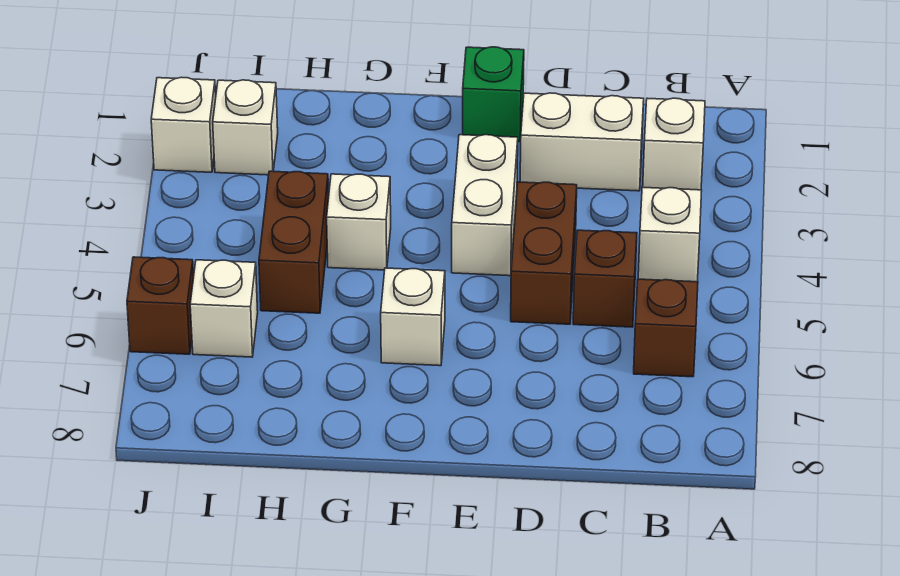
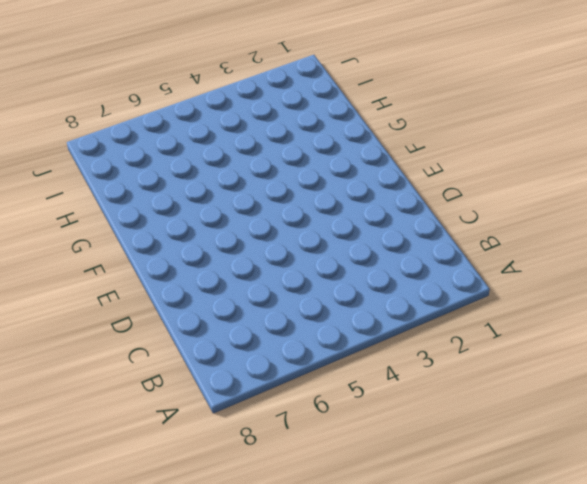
none -> white brick B2 level 1
none -> white brick B4 level 1
none -> brown brick B6 level 1

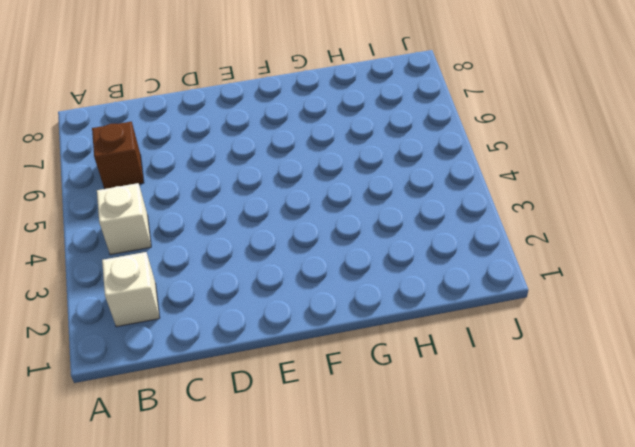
none -> white brick C2:D2 level 1
none -> brown brick C5 level 1
none -> brown brick D4:D5 level 1

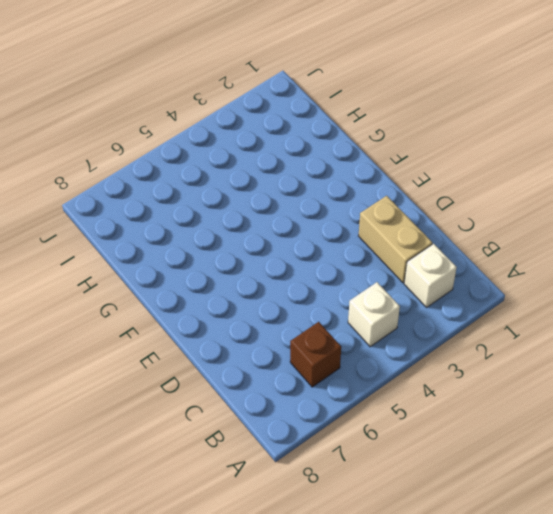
tan brick C2:D2 level 1 -> white brick C2:D2 level 1
none -> brown brick C5 level 1
none -> brown brick D4:D5 level 1
none -> green brick E1 level 1

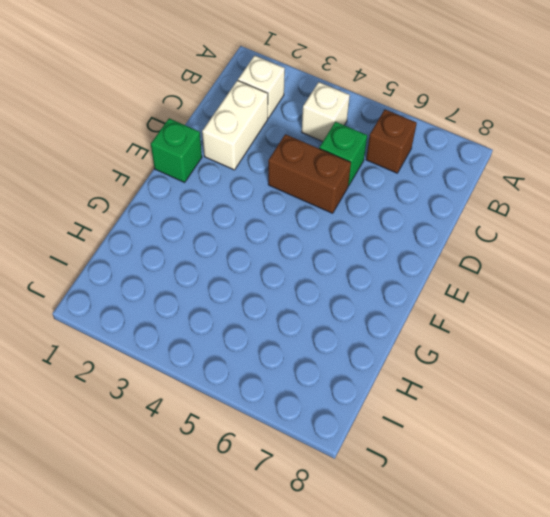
green brick C5 level 1 -> brown brick C5 level 1
none -> white brick E3:E4 level 1
none -> white brick F6 level 1
none -> white brick G4 level 1

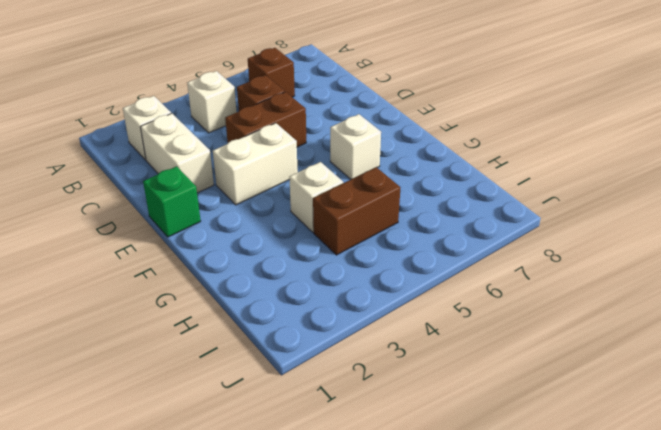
none -> white brick I2 level 1
none -> white brick I6 level 1
none -> white brick J2 level 1

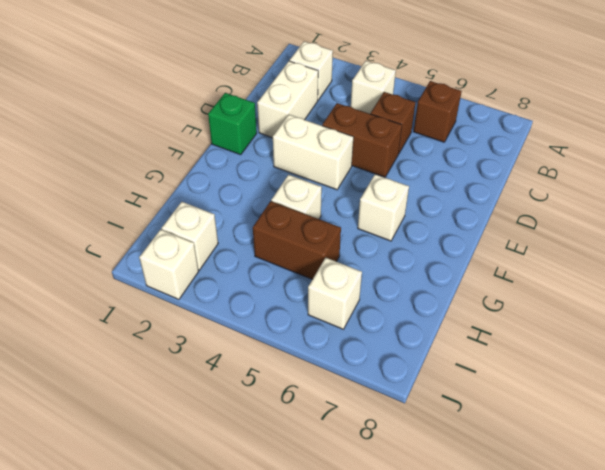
none -> brown brick J6 level 1

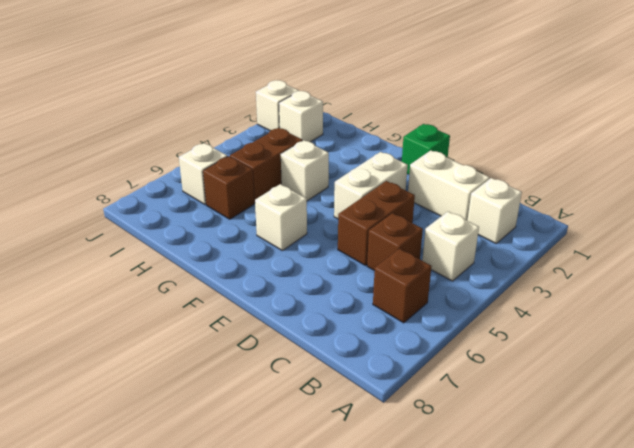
brown brick H6 level 1 -> brown brick J6 level 1

